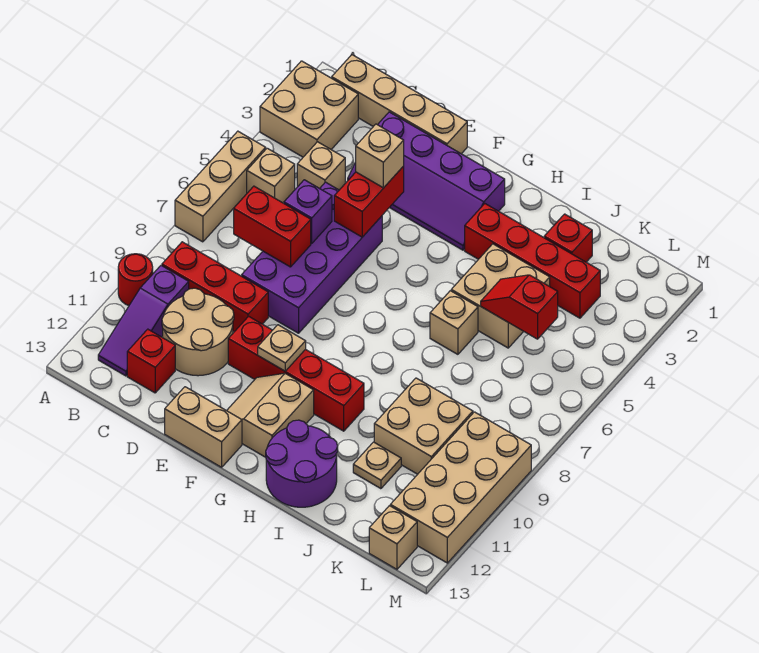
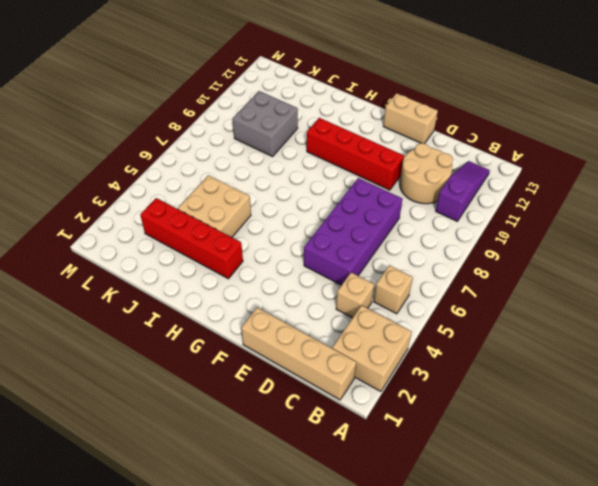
grey brick J9:K10 level 1 -> tan brick J9:K10 level 1
none -> tan brick A5:A7 level 1
none -> red round brick A10 level 1
none -> red brick B9:D9 level 1
none -> red brick C12 level 1

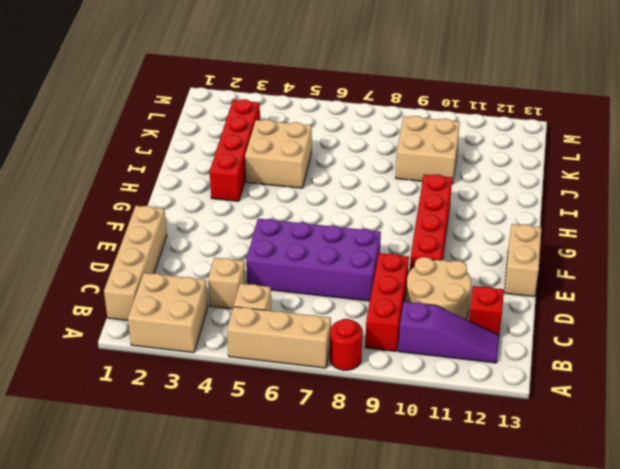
red round brick A8 level 1 -> red round brick A10 level 1
none -> purple slope D2:G3 level 1 top 2
none -> tan slope F11:G12 level 1 top G
none -> purple round brick H12:I13 level 1
none -> tan brick I6 level 1

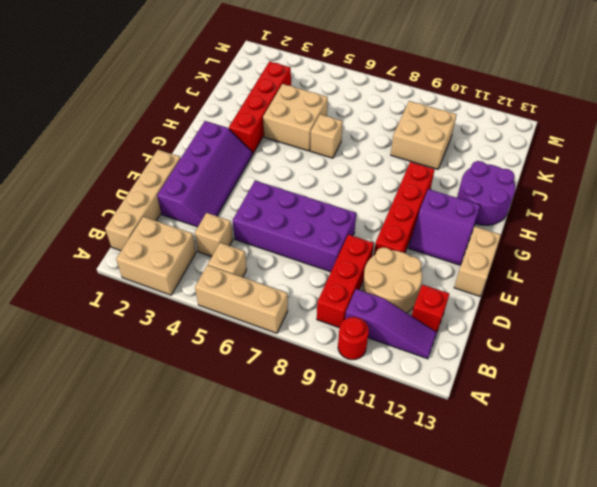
purple slope F11:G12 level 1 top G -> tan slope F11:G12 level 1 top G
none -> red brick J2 level 1
none -> tan plate J11 level 1
none -> tan brick L9:M12 level 1
none -> tan brick L13 level 1

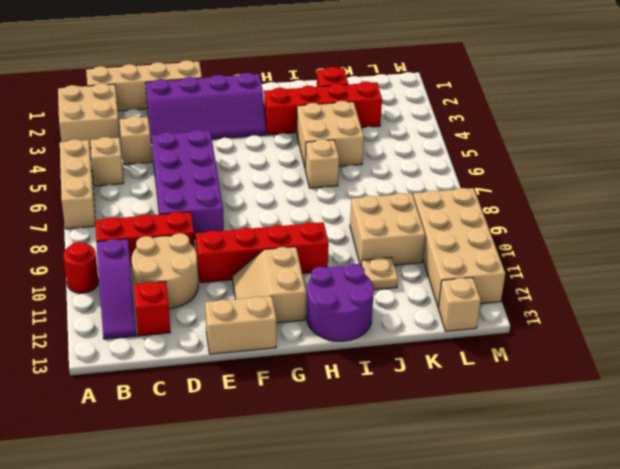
none -> red brick C7:D7 level 2
none -> purple brick D6 level 2
none -> red brick E4:E5 level 2
none -> tan plate F10 level 2

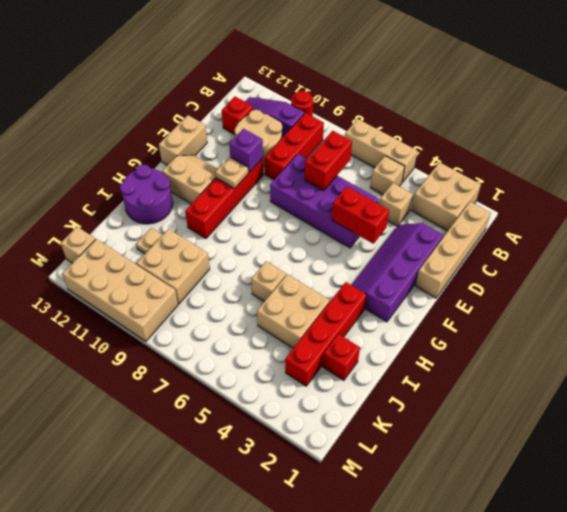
purple brick E10 level 2 -> purple brick D6 level 2
none -> red slope J5:K5 level 2 top K
none -> tan brick E4 level 3

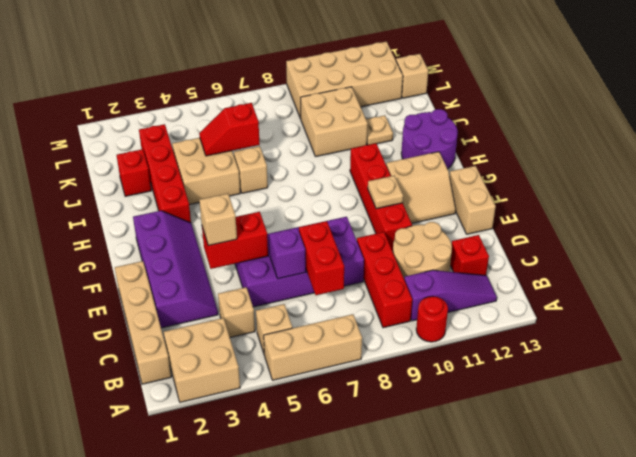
red slope J5:J6 level 2 top 6 -> red slope J5:K5 level 2 top K

